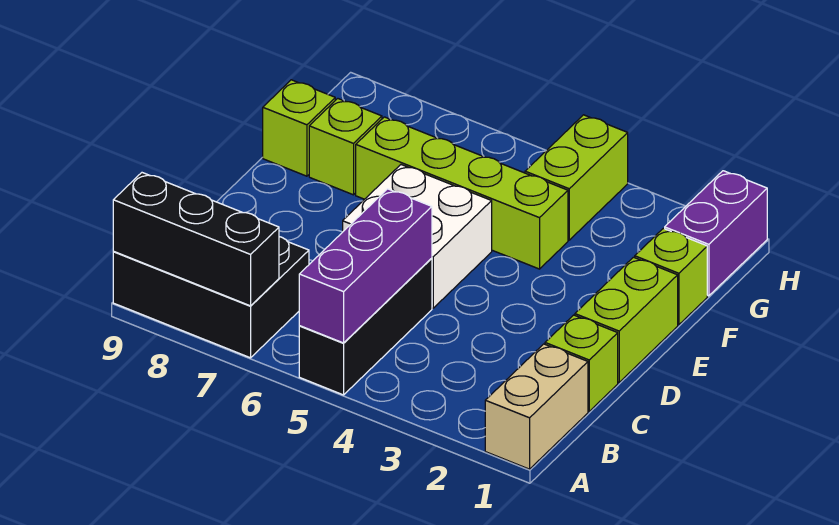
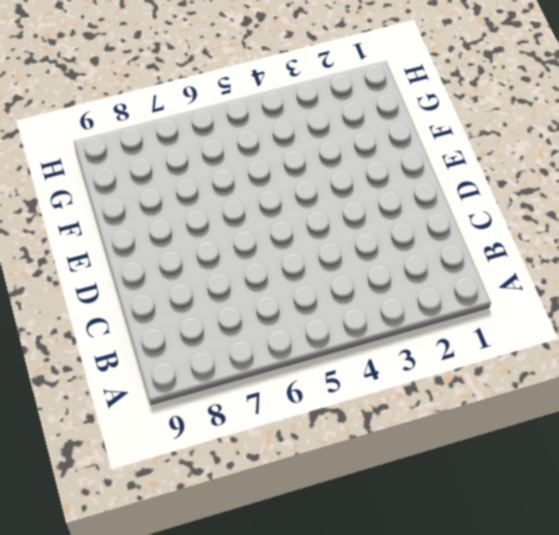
none -> tan brick A1:B1 level 1
none -> black brick A5:C5 level 1
none -> black brick A7:B9 level 1

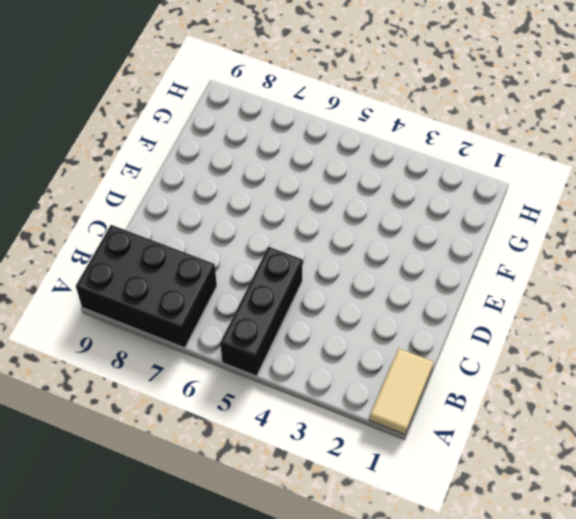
tan tile A1:B1 level 1 -> tan brick A1:B1 level 1
none -> lime brick C1 level 1
none -> lime brick D1:E1 level 1
none -> white brick D5:E6 level 1

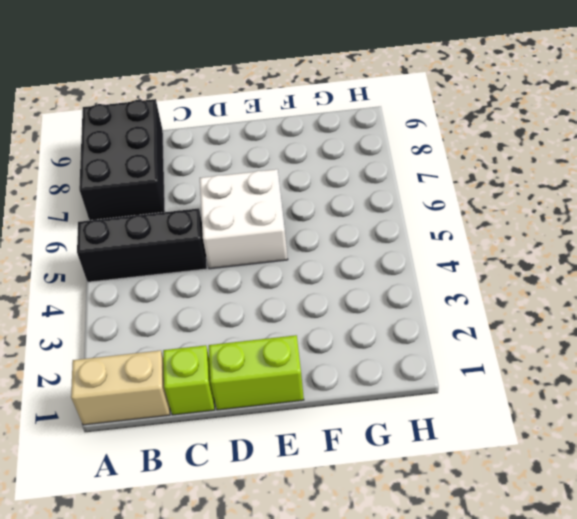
none -> lime brick F1 level 1
none -> lime brick F4:F7 level 1
none -> lime brick F8 level 1

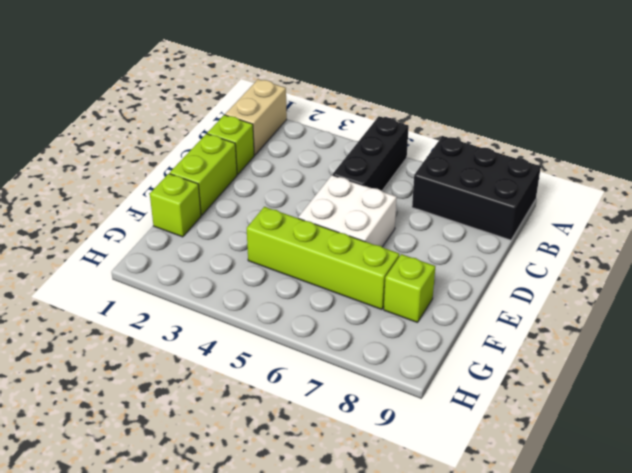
none -> lime brick F9 level 1
none -> purple brick G1:H1 level 1
none -> lime brick G4:H4 level 1

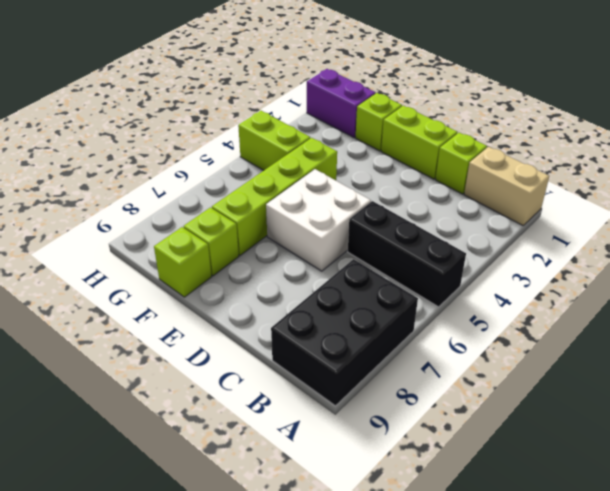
none -> purple brick A5:C5 level 2
none -> black brick A7:A9 level 2

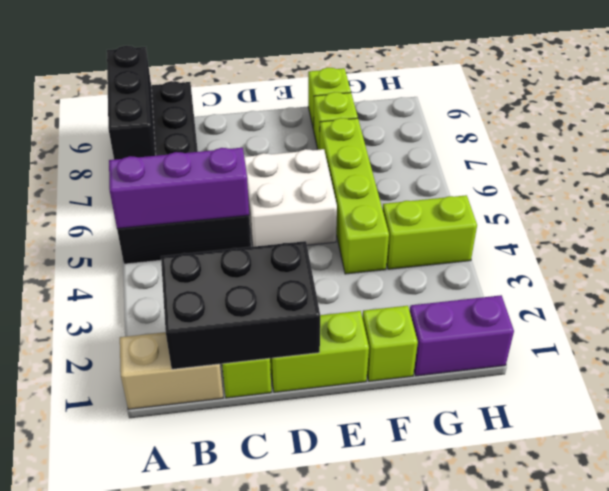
black brick B1:D2 level 2 -> none

